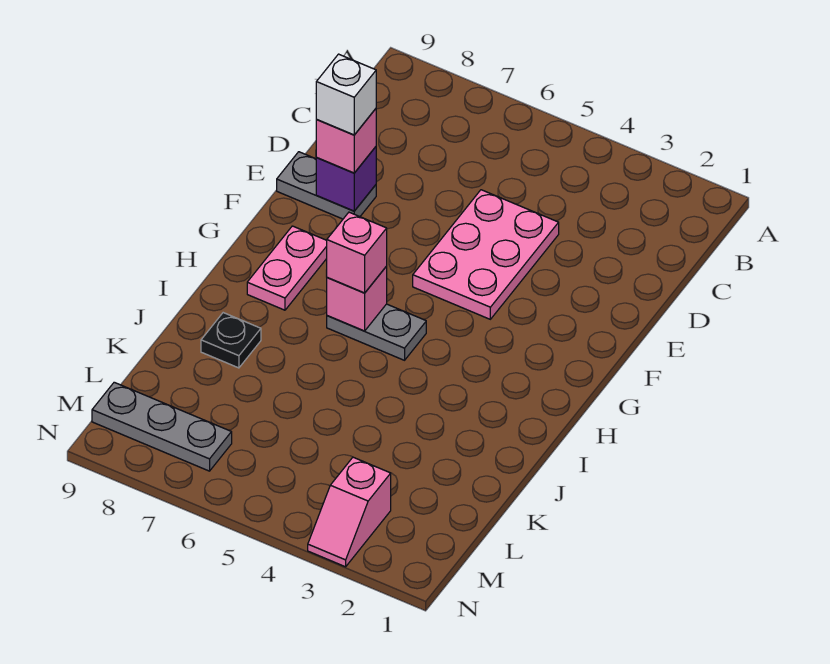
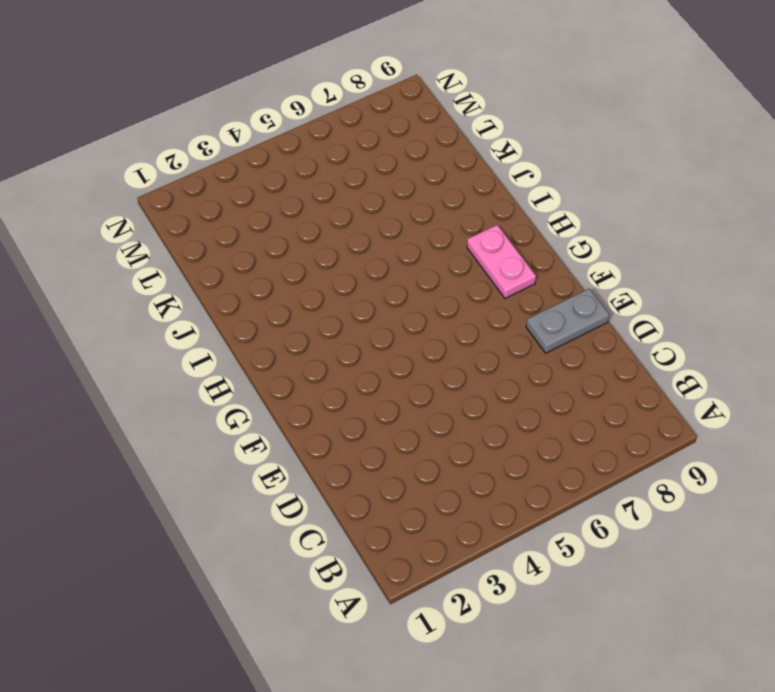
none -> pink plate D4:F5 level 1
none -> grey plate H5:H6 level 1
none -> black plate J8 level 1

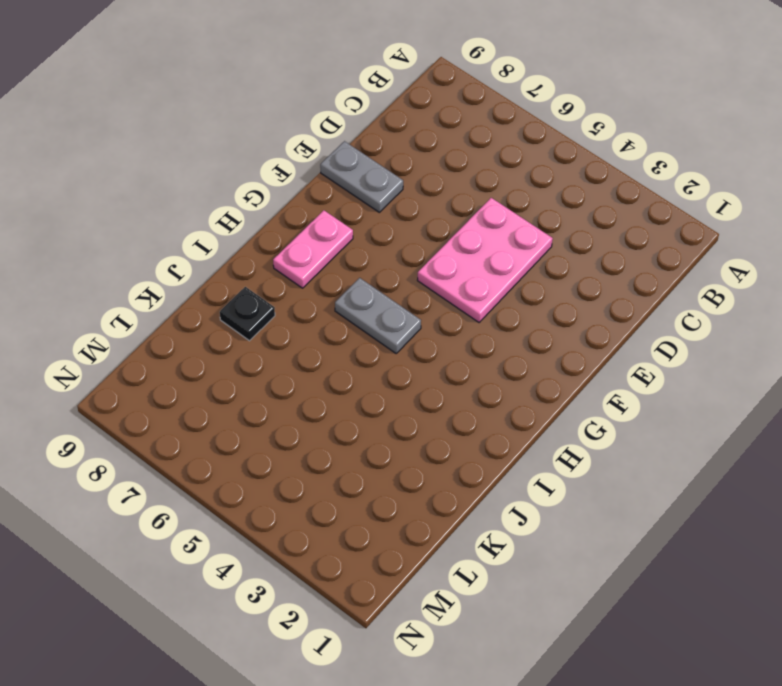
none -> pink slope M3:N3 level 1 top M
none -> grey plate M7:M9 level 1
none -> purple brick E8 level 2

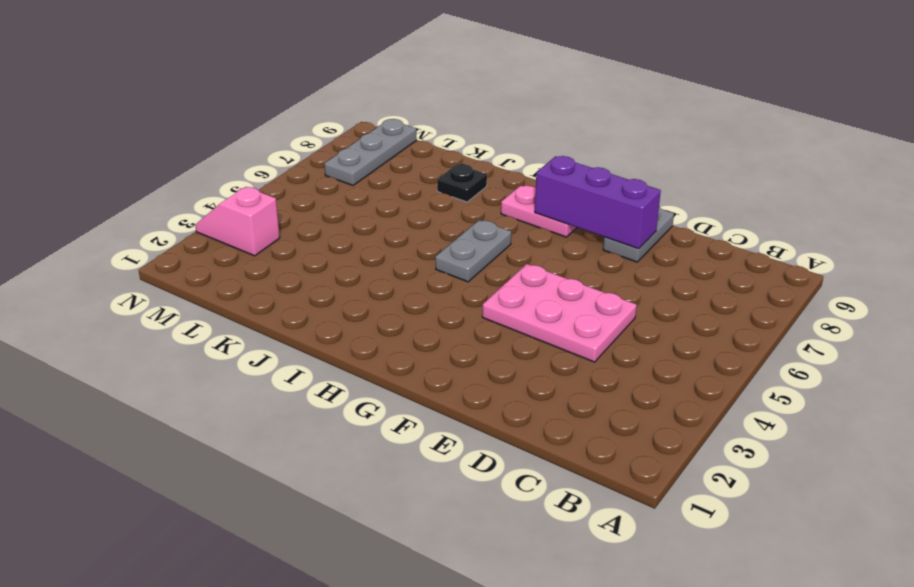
purple brick E8:G8 level 2 -> purple brick E8 level 2
none -> pink brick H6 level 2
none -> pink brick E8 level 3
none -> pink brick H6 level 3

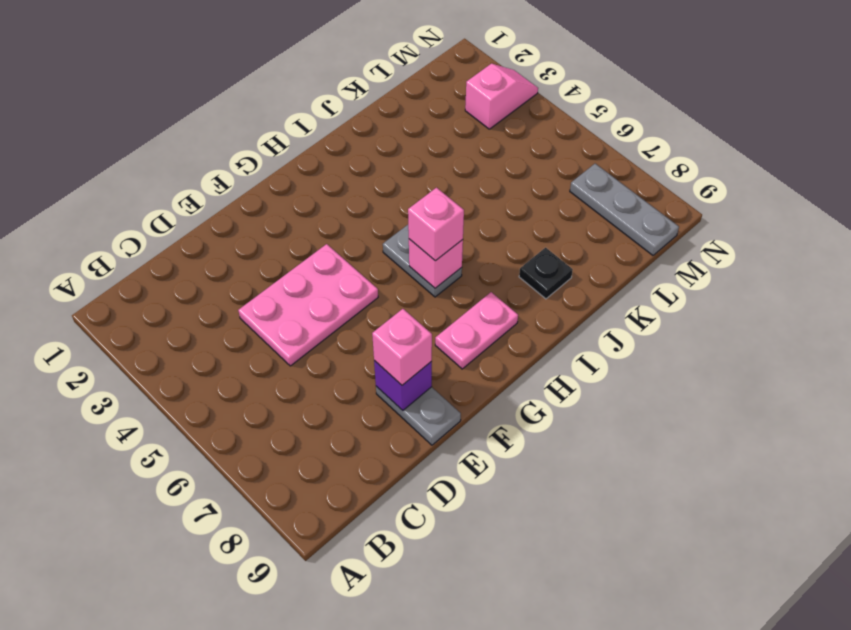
none -> white brick E8 level 4

